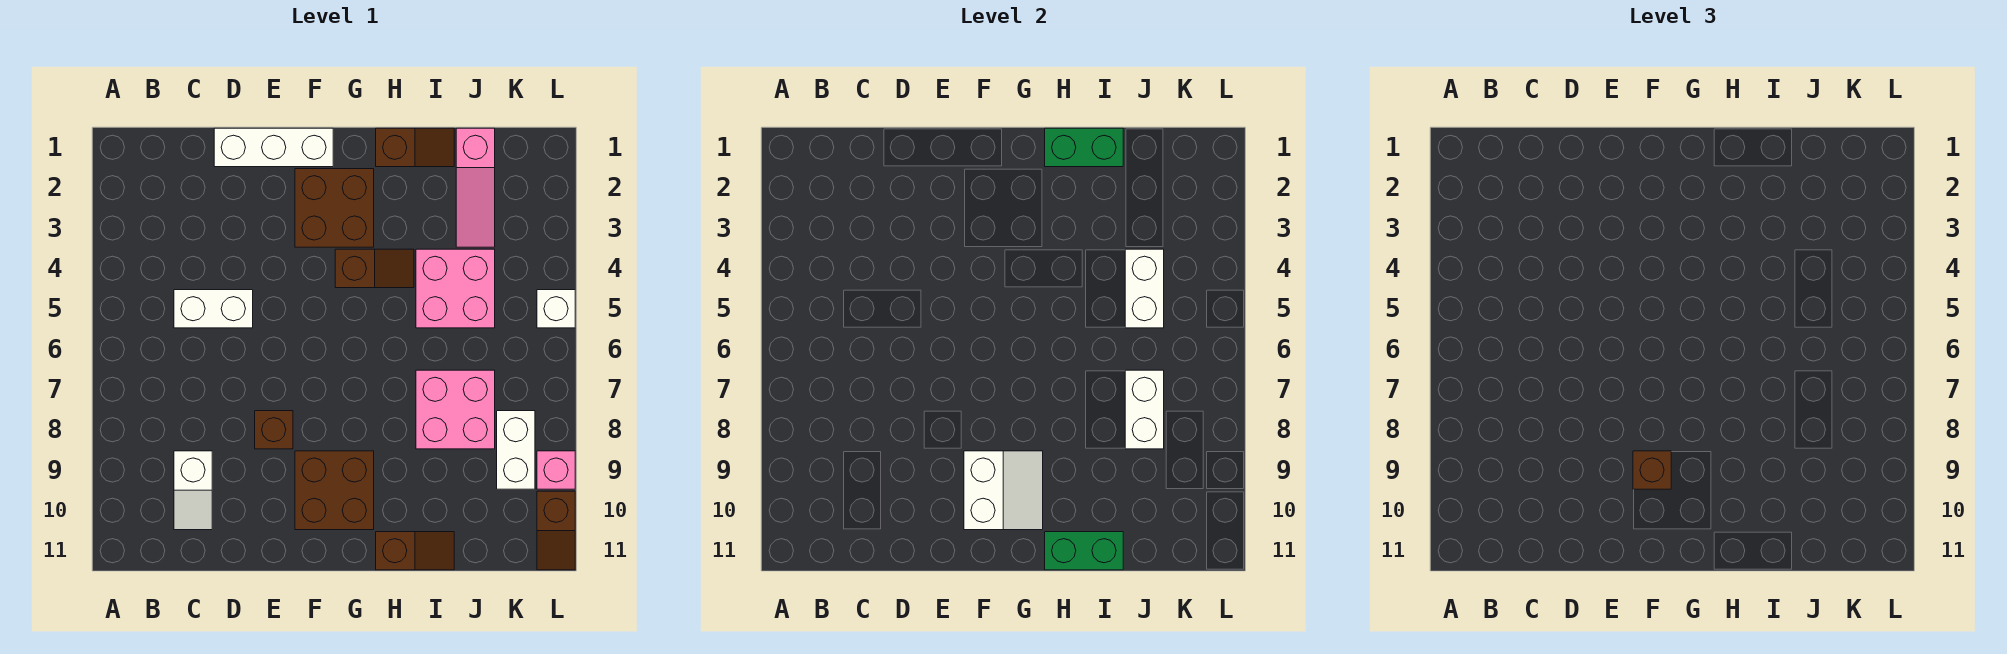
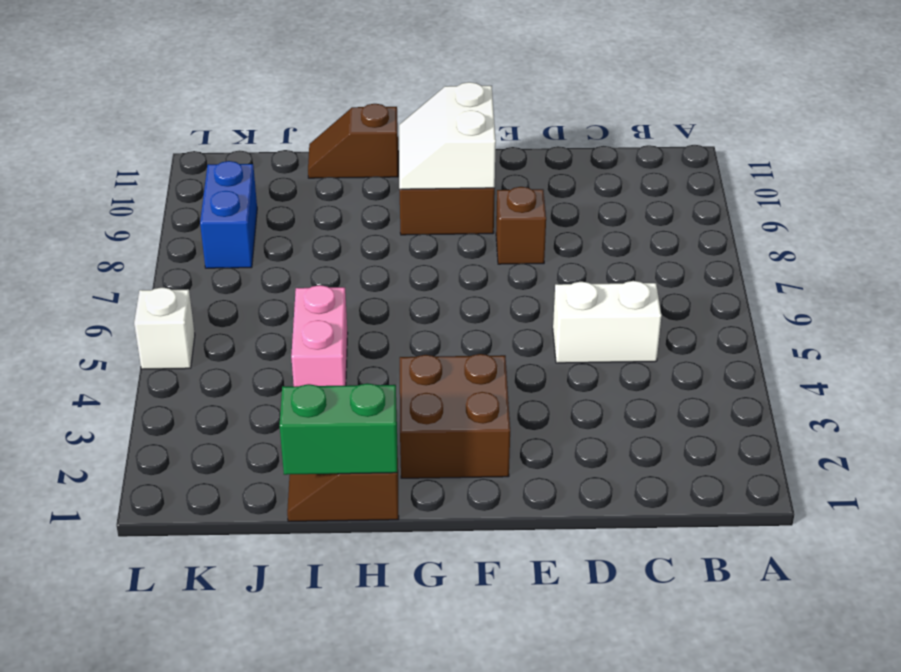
pink brick I4:I5 level 1 -> pink brick I4:J5 level 1
blue brick K8:K9 level 1 -> white brick K8:K9 level 1
none -> white slope C9:C10 level 1 top 9
none -> white brick D1:F1 level 1
none -> brown slope G4:H4 level 1 top G

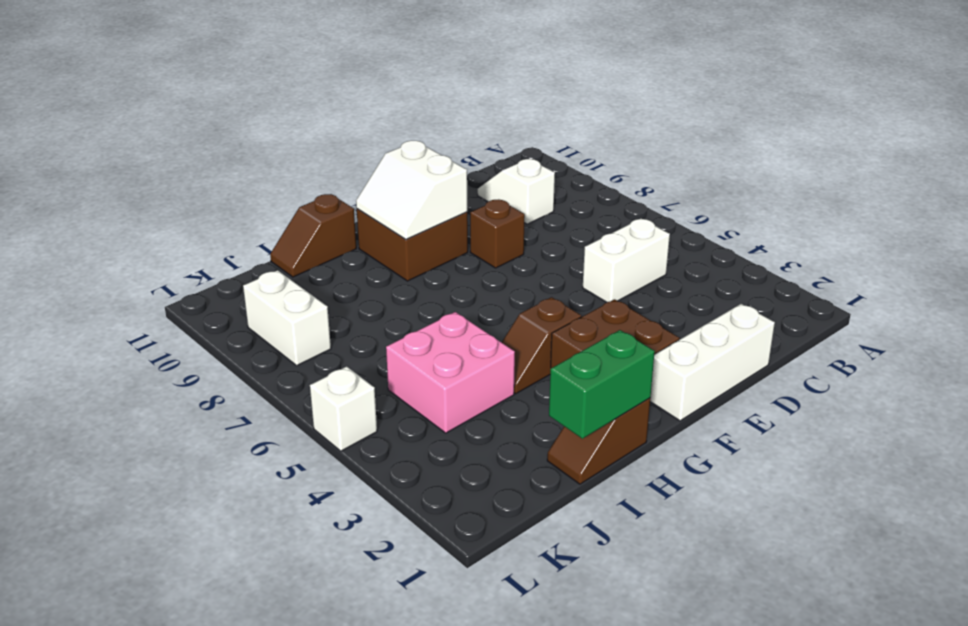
none -> pink brick I7:J8 level 1
none -> pink slope J1:J3 level 1 top 1
none -> pink brick L9 level 1

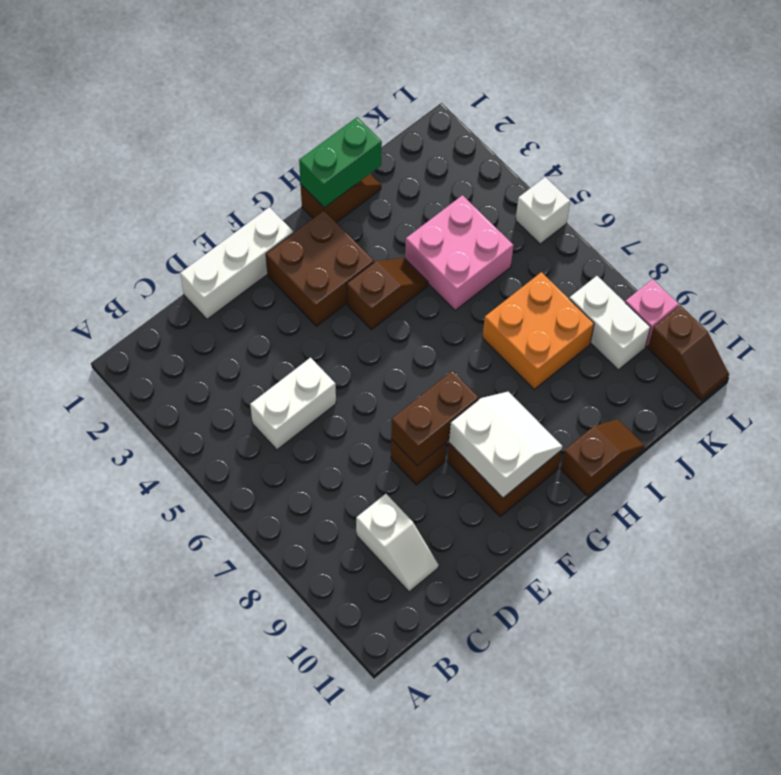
brown brick E8:F8 level 2 -> none
orange brick I7:J8 level 1 -> pink brick I7:J8 level 1
none -> pink slope J1:J3 level 1 top 1
none -> green brick H11:I11 level 2
none -> white brick J4:J5 level 2

